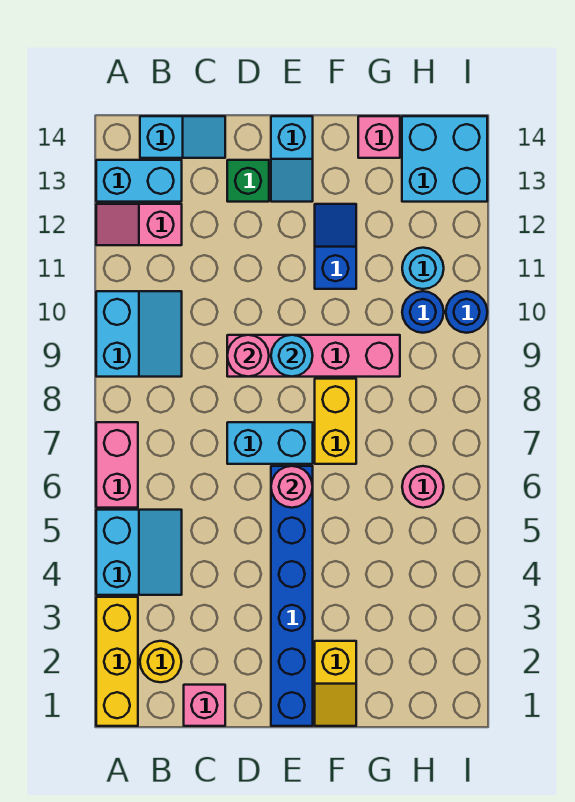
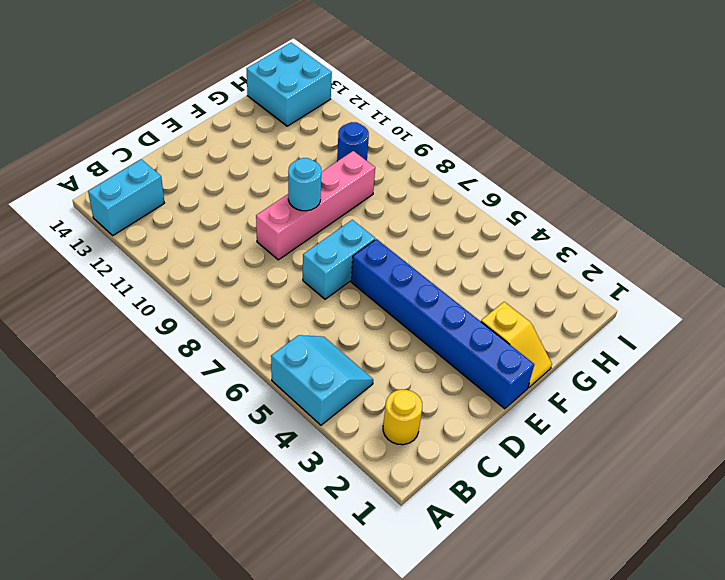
none -> yellow brick A1:A3 level 1
none -> pink brick A6:A7 level 1
none -> cyan slope A9:B10 level 1 top A

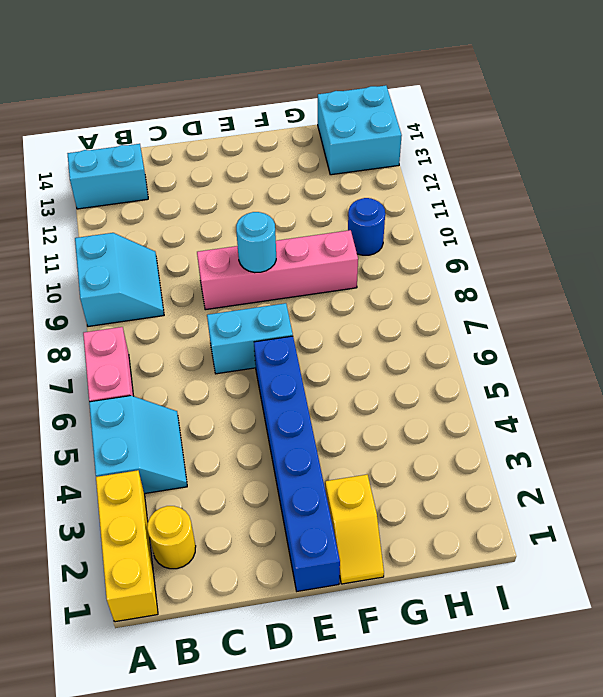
none -> pink slope A12:B12 level 1 top B
none -> cyan slope B14:C14 level 1 top B
none -> pink brick C1 level 1

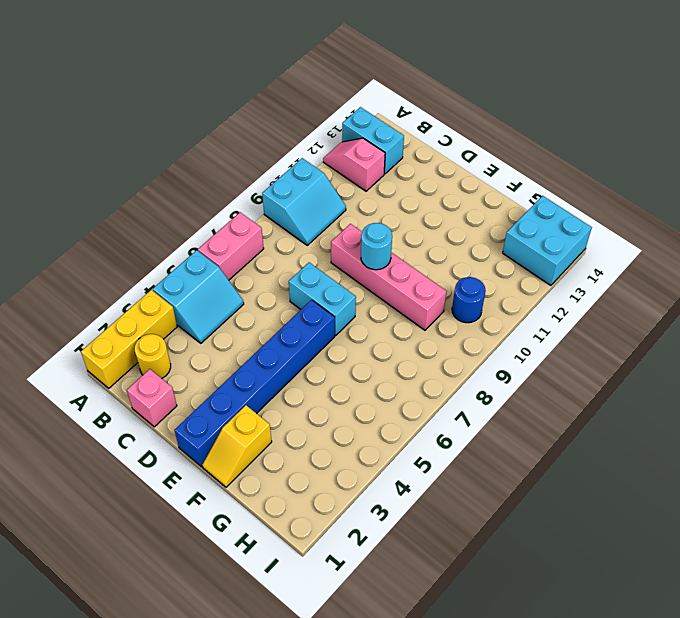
none -> cyan slope B14:C14 level 1 top B
none -> green brick D13 level 1
none -> cyan slope E13:E14 level 1 top 14

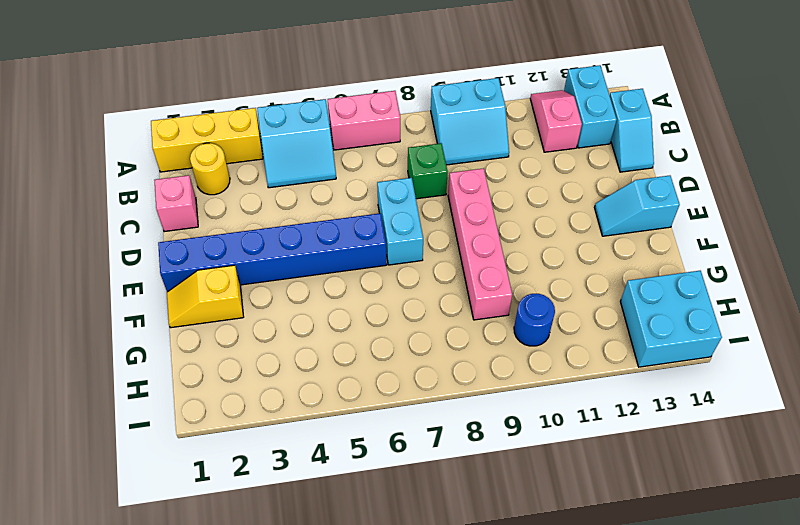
green brick C8 level 1 -> green brick D13 level 1
none -> yellow brick F7:F8 level 1
none -> blue slope F11:F12 level 1 top 11
none -> pink brick G14 level 1

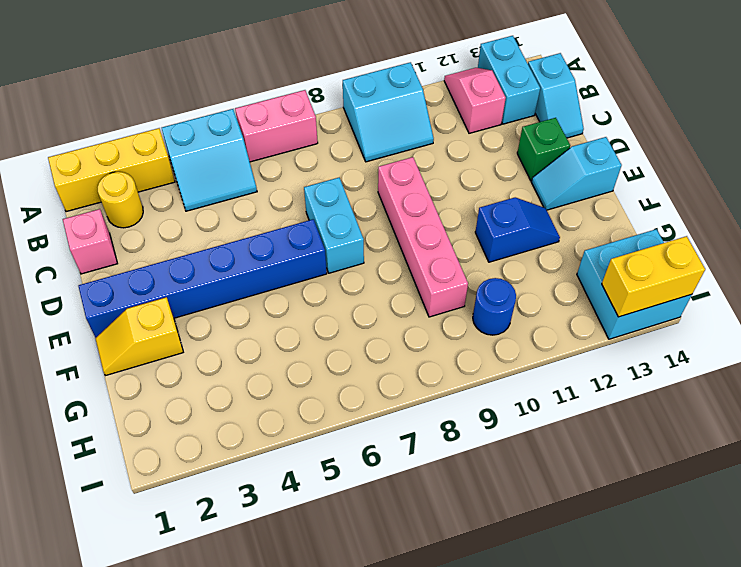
yellow brick I13:I14 level 2 -> yellow brick F7:F8 level 1
none -> pink brick G14 level 1
none -> pink round brick H6 level 1
none -> cyan round brick H11 level 1

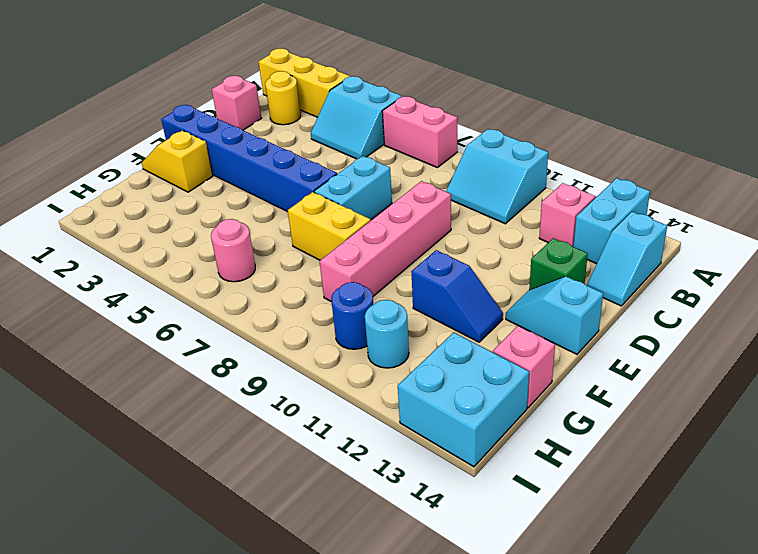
none -> blue round brick I10 level 1
none -> pink round brick D9 level 2
none -> pink round brick E6 level 2

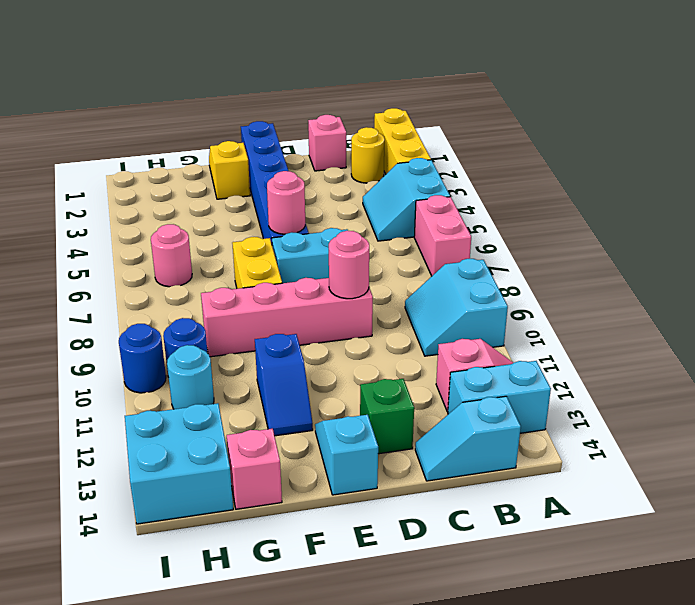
none -> cyan round brick E9 level 2

